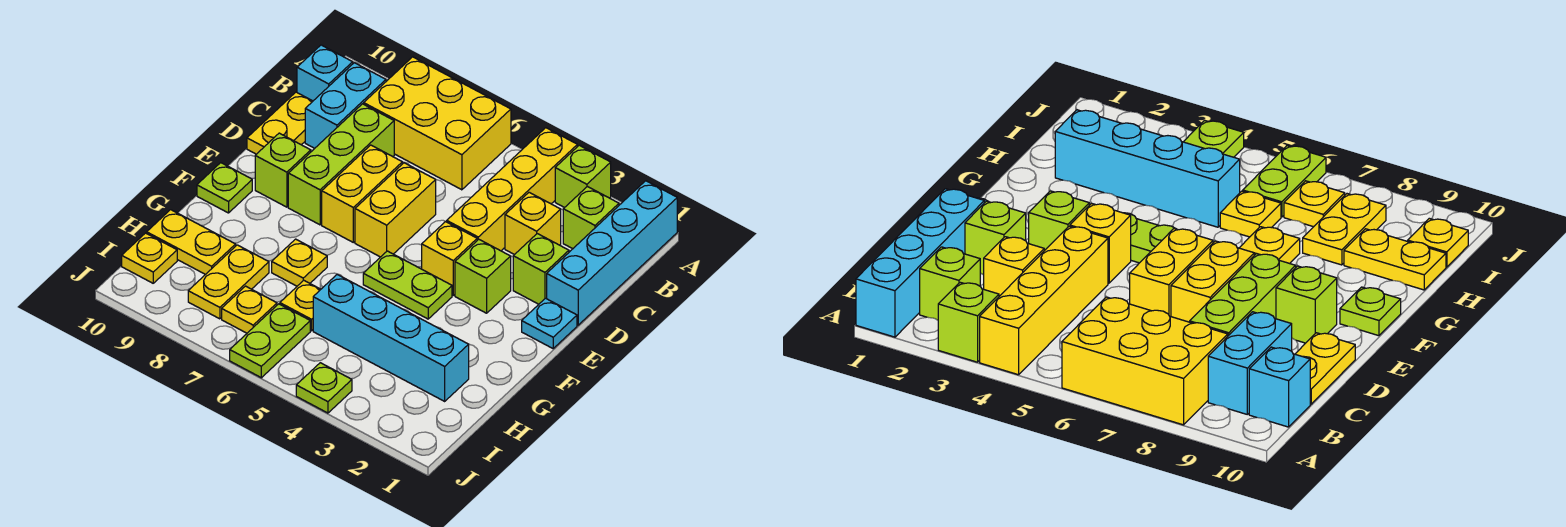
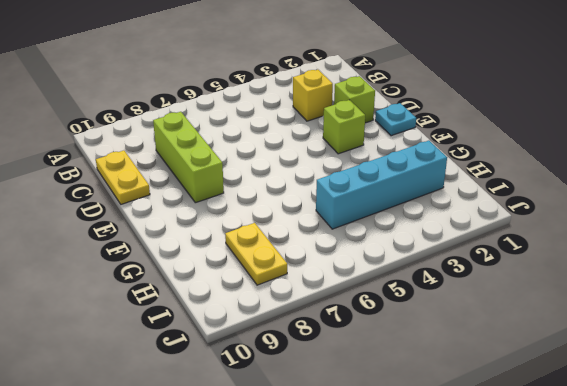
none -> cyan brick A1:D1 level 1
none -> lime brick A3 level 1
none -> yellow brick A4:D4 level 1

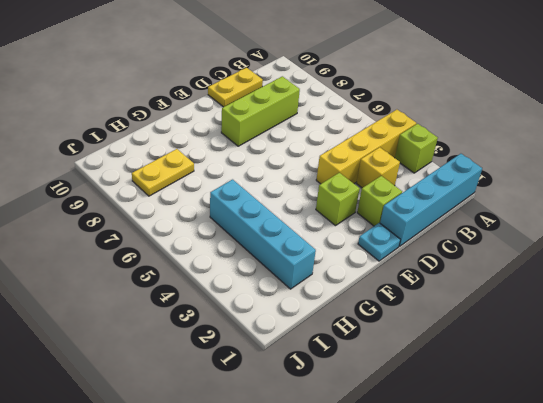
none -> yellow brick A6:B8 level 1
none -> lime brick B2 level 1
none -> cyan brick B9:C9 level 1

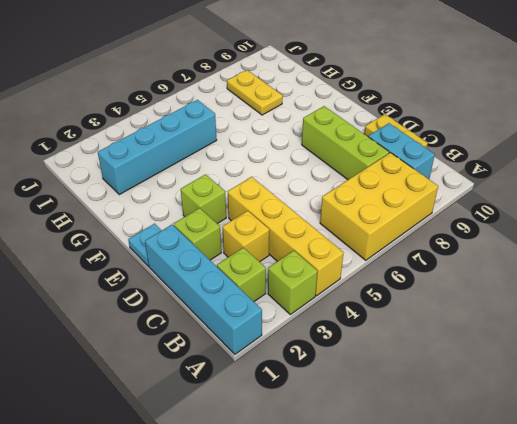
none -> cyan brick B10 level 1
none -> yellow brick D6:E6 level 1
none -> yellow brick D7:E7 level 1

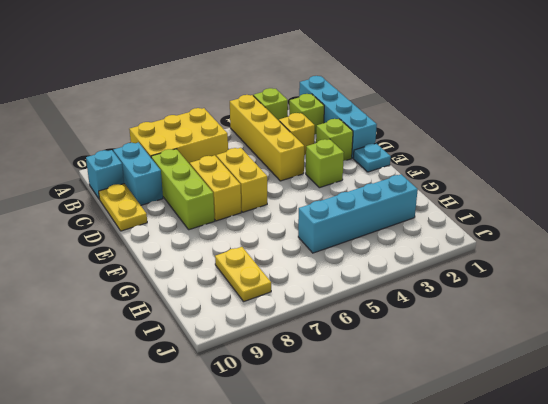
none -> yellow brick E4 level 1
none -> lime brick E9 level 1
none -> lime plate F4:F5 level 1

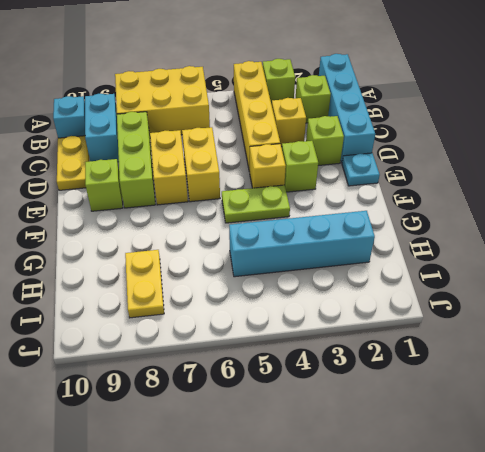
none -> lime plate F10 level 1
none -> yellow plate G7 level 1
none -> yellow plate H6 level 1

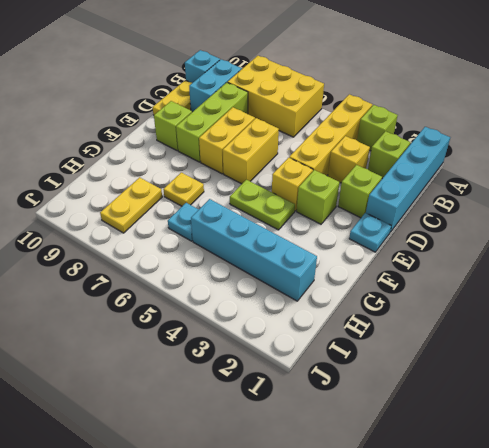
cyan plate H6 level 1 -> yellow plate H6 level 1
none -> lime plate F10 level 1
none -> yellow plate H9:H10 level 1
none -> lime plate I6:J6 level 1

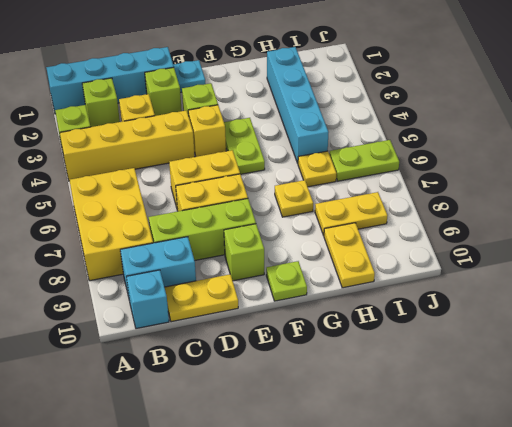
none -> yellow plate I7 level 1
none -> yellow plate I10 level 1
none -> lime plate J4 level 1

